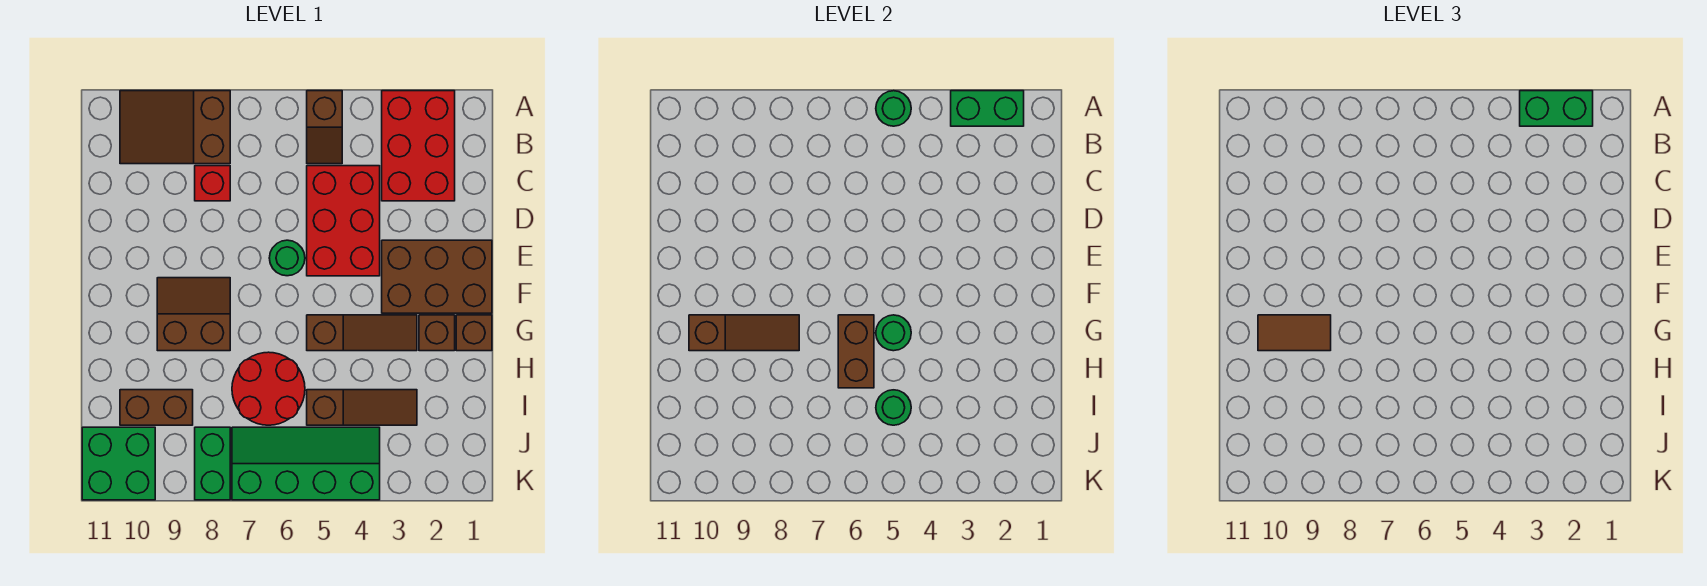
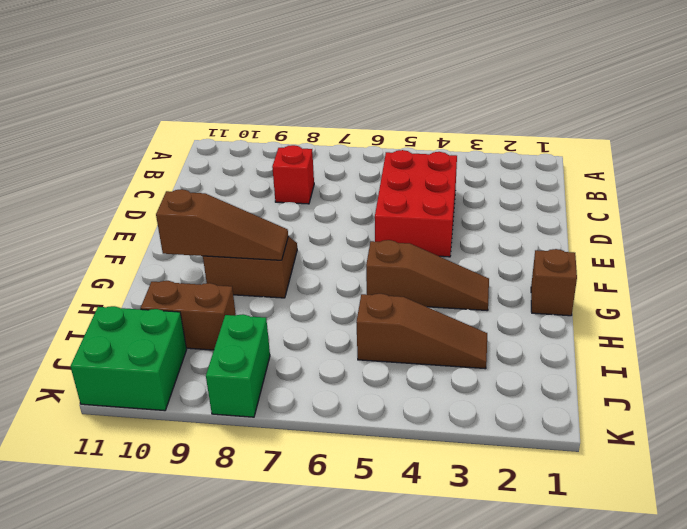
none -> red brick A2:C3 level 1
none -> brown slope A5:B5 level 1 top A
none -> brown slope A8:B10 level 1 top 8

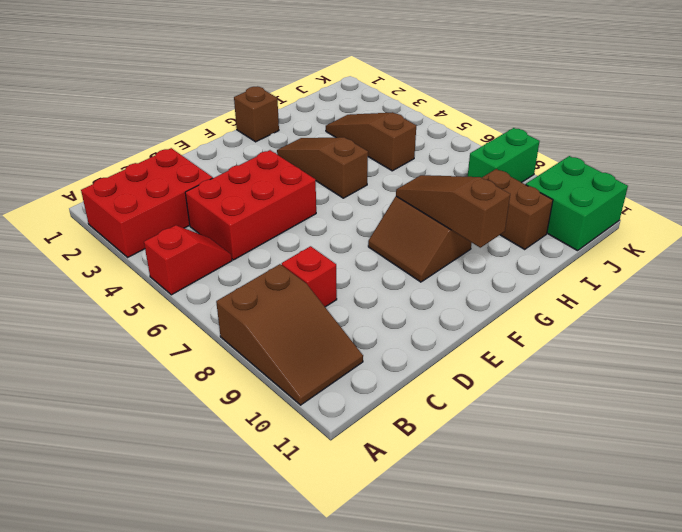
red slope A5:B5 level 1 top A -> brown slope A5:B5 level 1 top A
none -> brown brick E1:F3 level 1
none -> green round brick E6 level 1
none -> brown brick G2 level 1

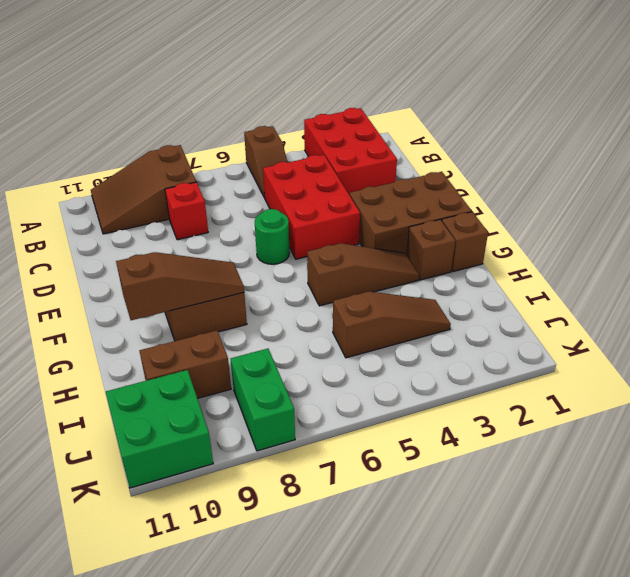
none -> red round brick H6:I7 level 1
none -> green slope J4:K7 level 1 top K
none -> green brick A2:A3 level 2

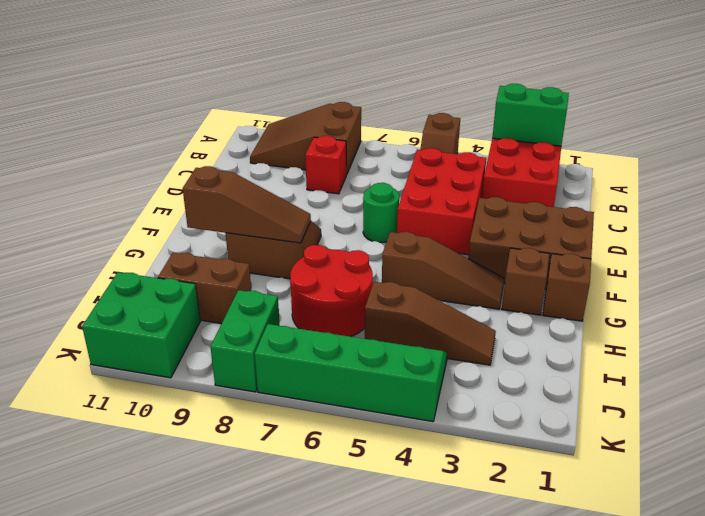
none -> green round brick A5 level 2
none -> green round brick G5 level 2
none -> brown brick G6:H6 level 2

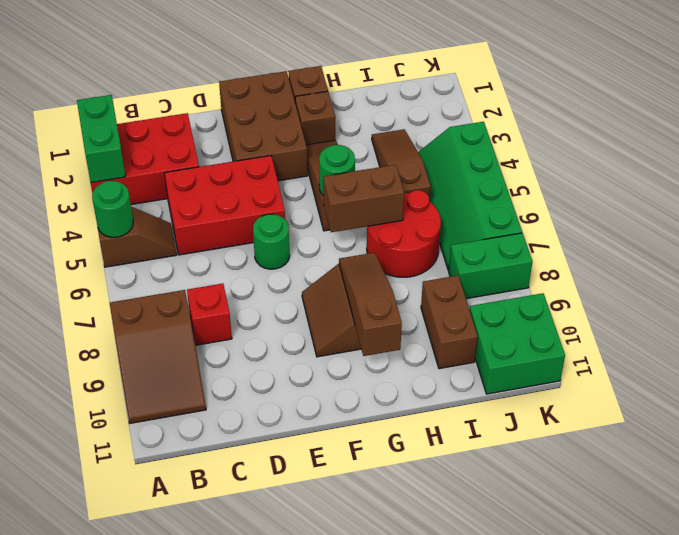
none -> green round brick I5 level 2
none -> green brick A2:A3 level 3
none -> brown tile G9:G10 level 3

